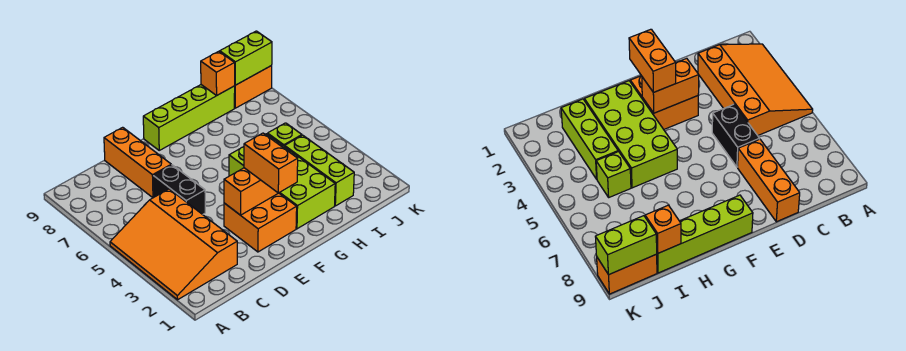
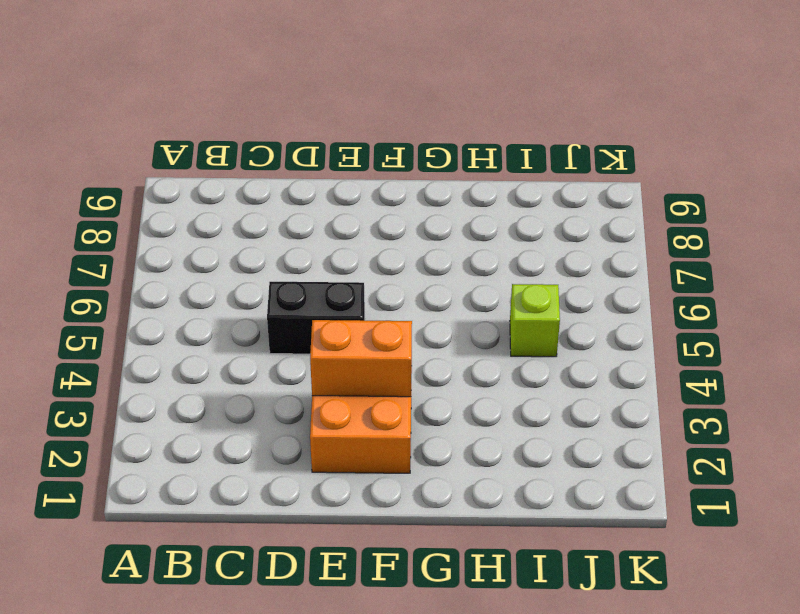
black brick D5:E5 level 1 -> black brick D5:D6 level 1
none -> orange slope A2:C5 level 1 top C
none -> orange brick D7:D9 level 1
none -> lime brick F9:I9 level 1

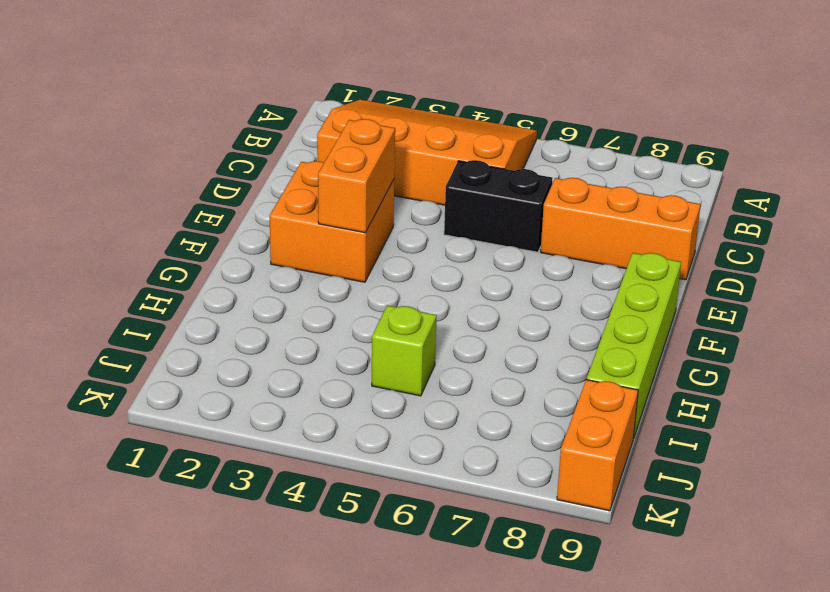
none -> lime brick G2:H5 level 1
none -> lime brick I2:I4 level 1
none -> orange brick I9 level 2

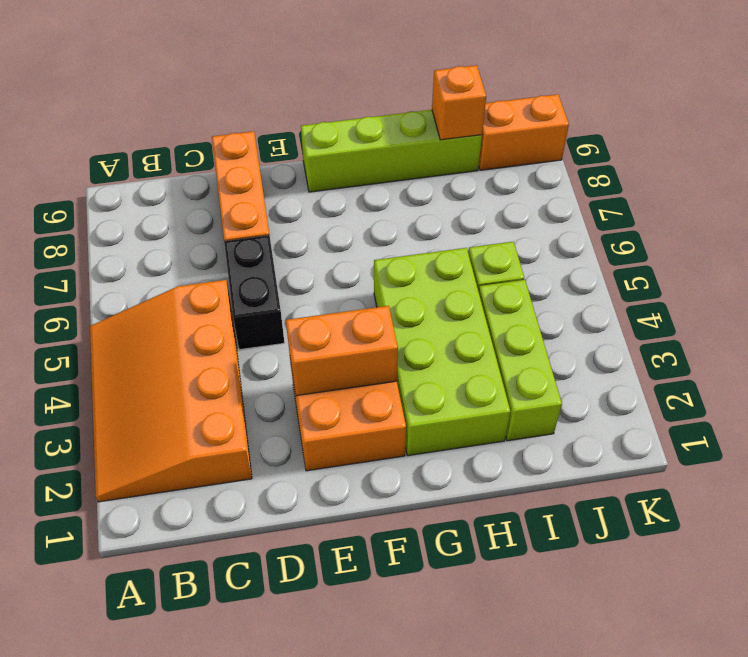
none -> lime brick J9:K9 level 2
none -> orange brick F2:F3 level 3

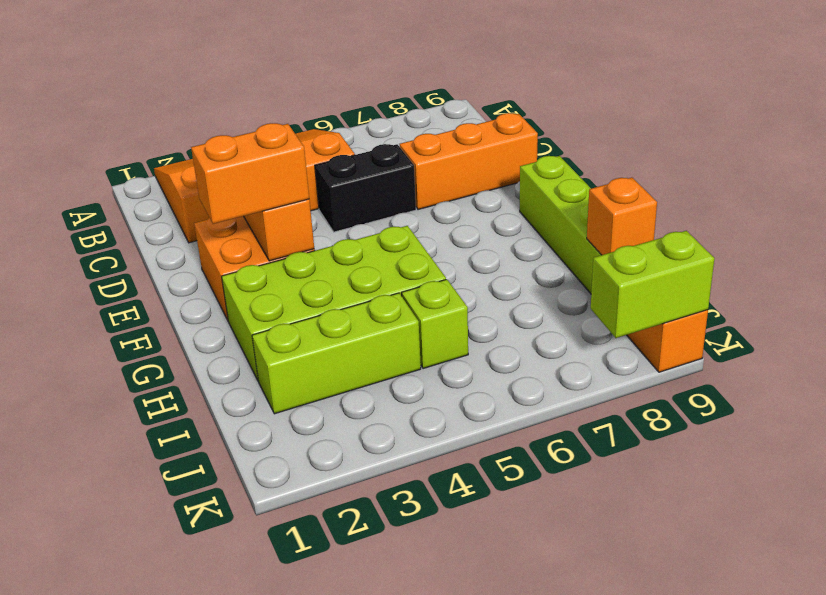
lime brick K8:K9 level 2 -> lime brick J9:K9 level 2

